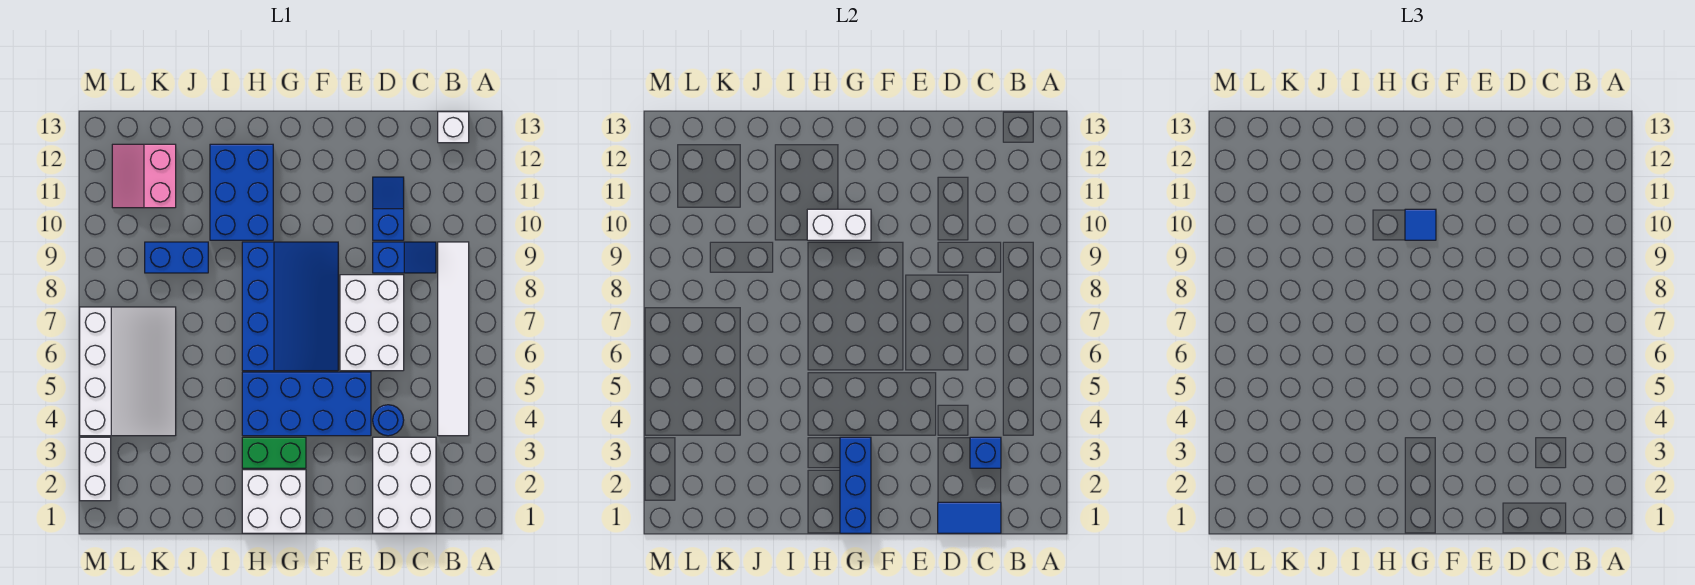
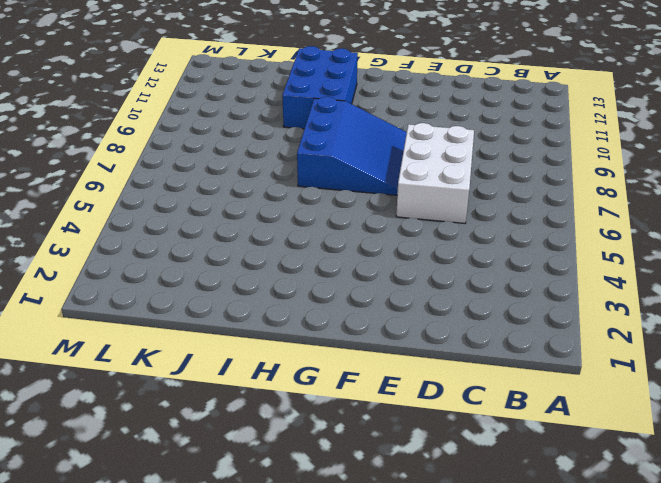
blue slope F7:H9 level 1 top H -> blue slope F6:H9 level 1 top H
none -> white tile B4:B9 level 1
none -> white brick B13 level 1
none -> white brick C1:D3 level 1

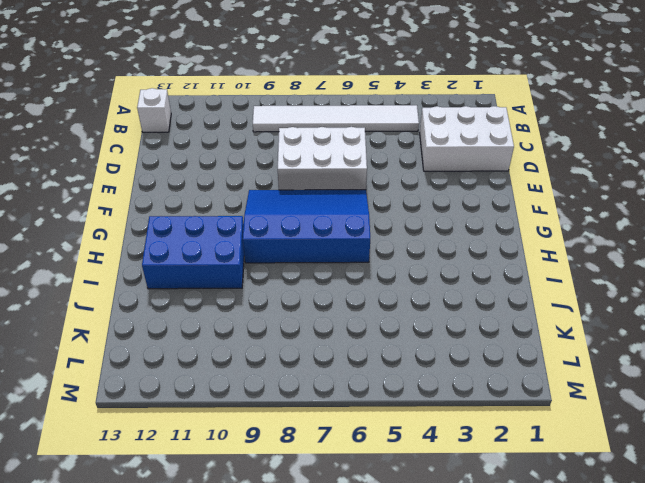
none -> blue slope C9:D9 level 1 top D
none -> blue round brick D4 level 1
none -> blue slope D10:D11 level 1 top 10

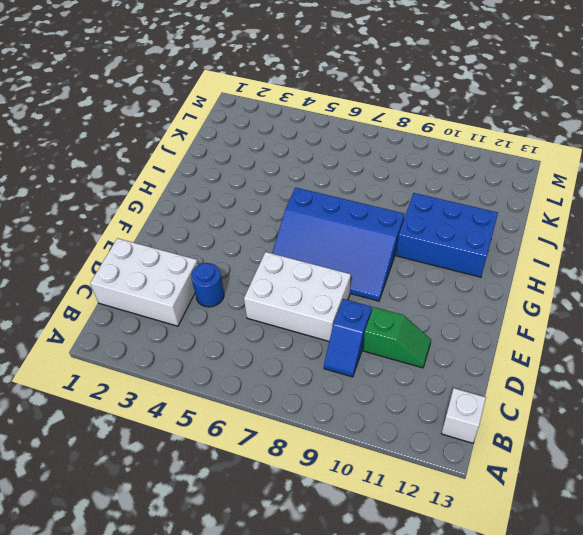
green slope D10:D11 level 1 top 10 -> blue slope D10:D11 level 1 top 10
none -> white tile B4:B9 level 1
none -> blue brick E4:H5 level 1
none -> white brick G1:H2 level 1

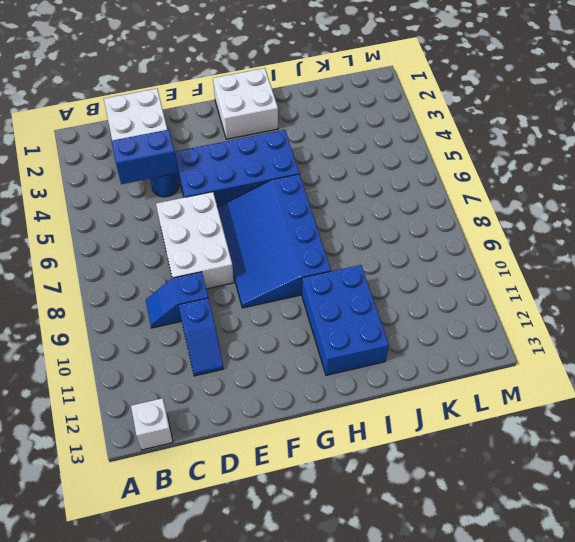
blue brick C4:D4 level 2 -> blue brick J9:K9 level 1
none -> white tile B4:B9 level 1
none -> green brick G3:H3 level 1
none -> white slope K4:M7 level 1 top M

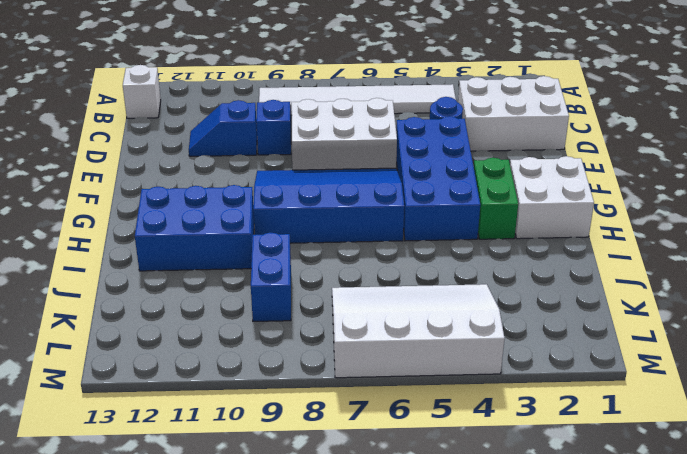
none -> pink slope K11:L12 level 1 top K
none -> white brick M2:M3 level 1
none -> blue tile C1:D1 level 2

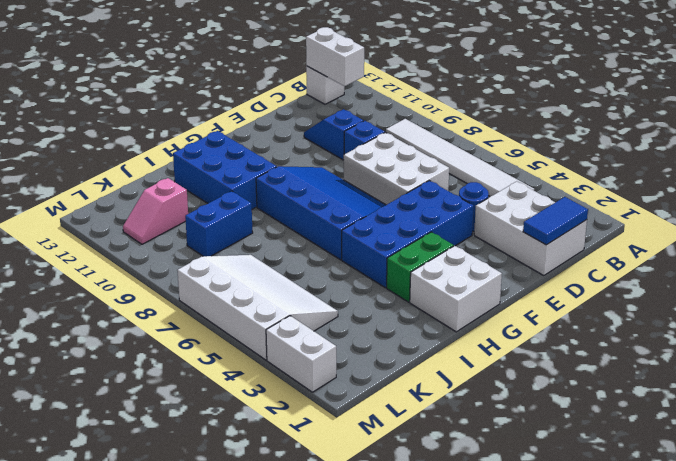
white brick B12:B13 level 2 -> white brick G10:H10 level 2
pink slope K11:L11 level 1 top K -> pink slope K11:L12 level 1 top K
none -> blue brick C3 level 2
none -> blue brick G1:G3 level 2
none -> blue tile G10 level 3

